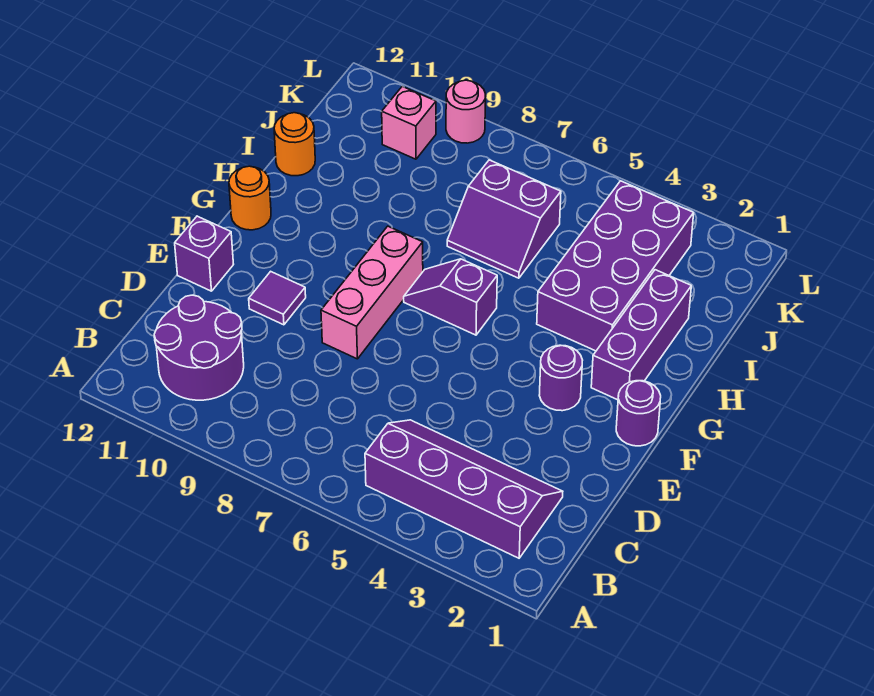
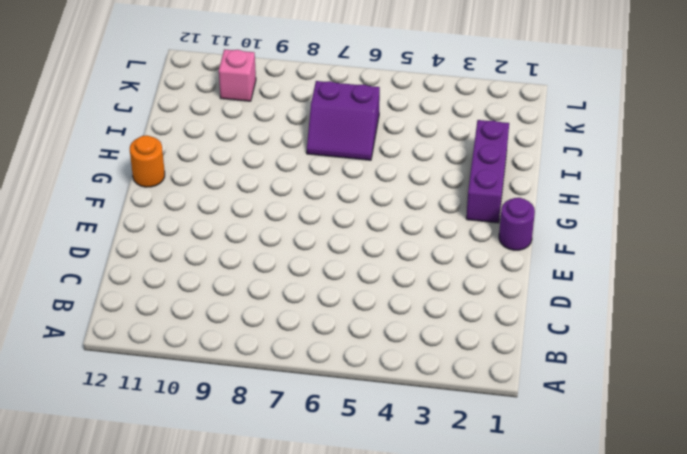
none -> purple slope B2:C5 level 1 top B
none -> purple round brick B10:C11 level 1
none -> pink brick E8:G8 level 1

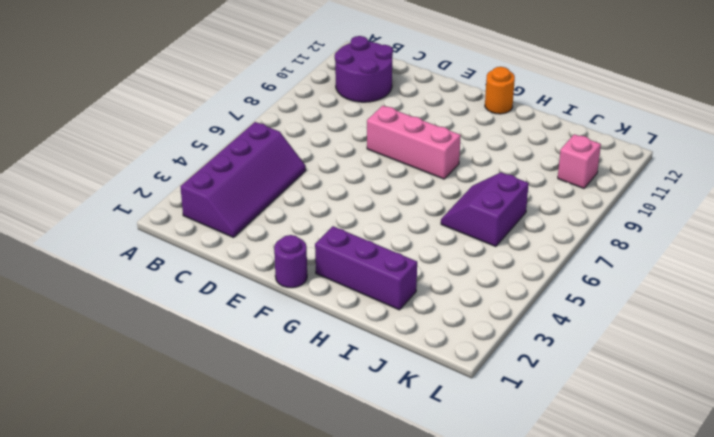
none -> purple tile E10 level 1
none -> purple brick E12 level 1
none -> purple round brick F3 level 1

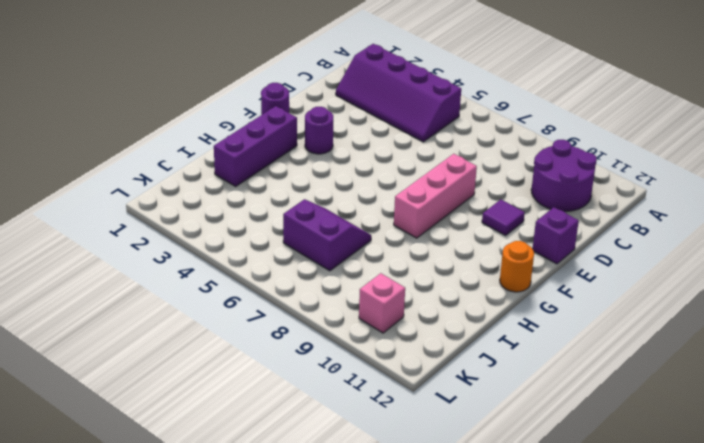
none -> purple slope G6:G7 level 1 top 6
none -> purple brick H3:K4 level 1
none -> orange round brick I12 level 1

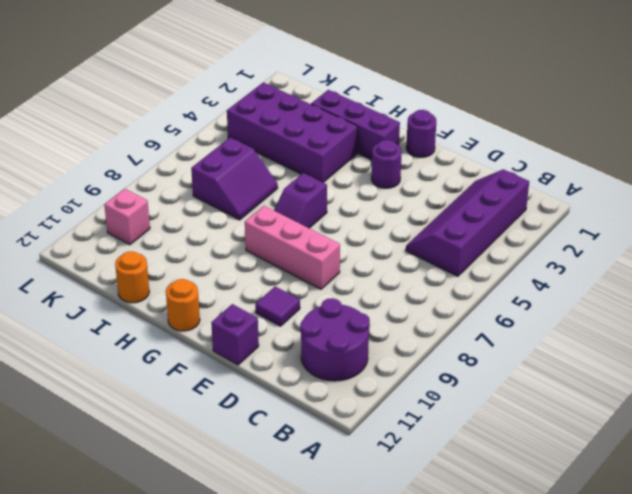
none -> pink round brick L9 level 1

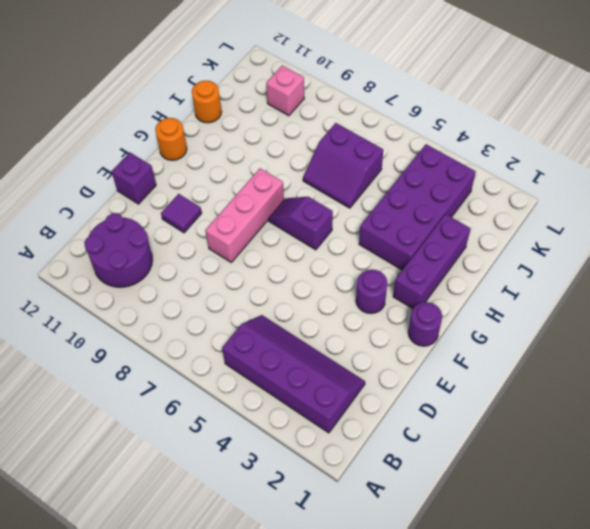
none -> pink round brick L9 level 1

